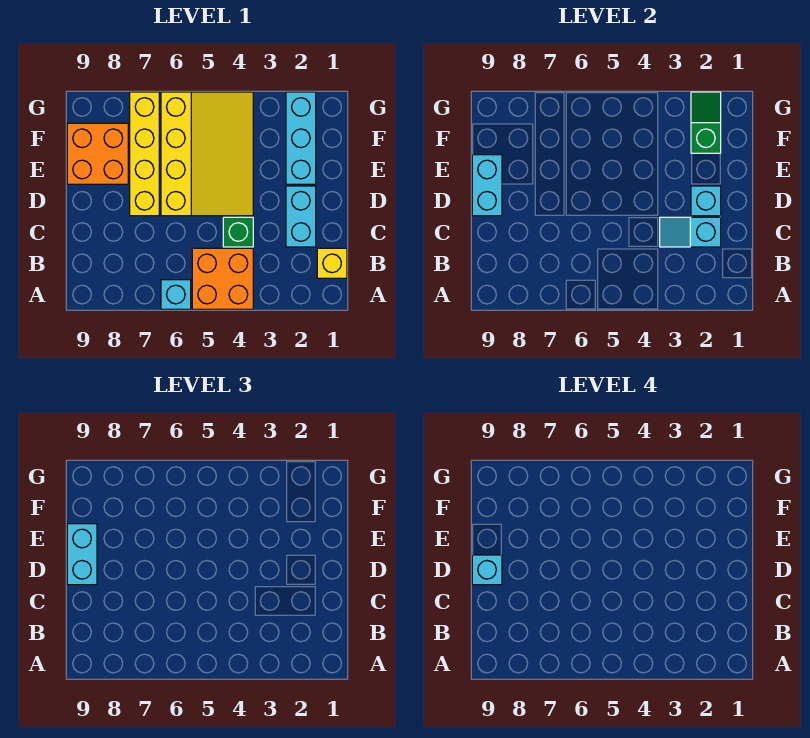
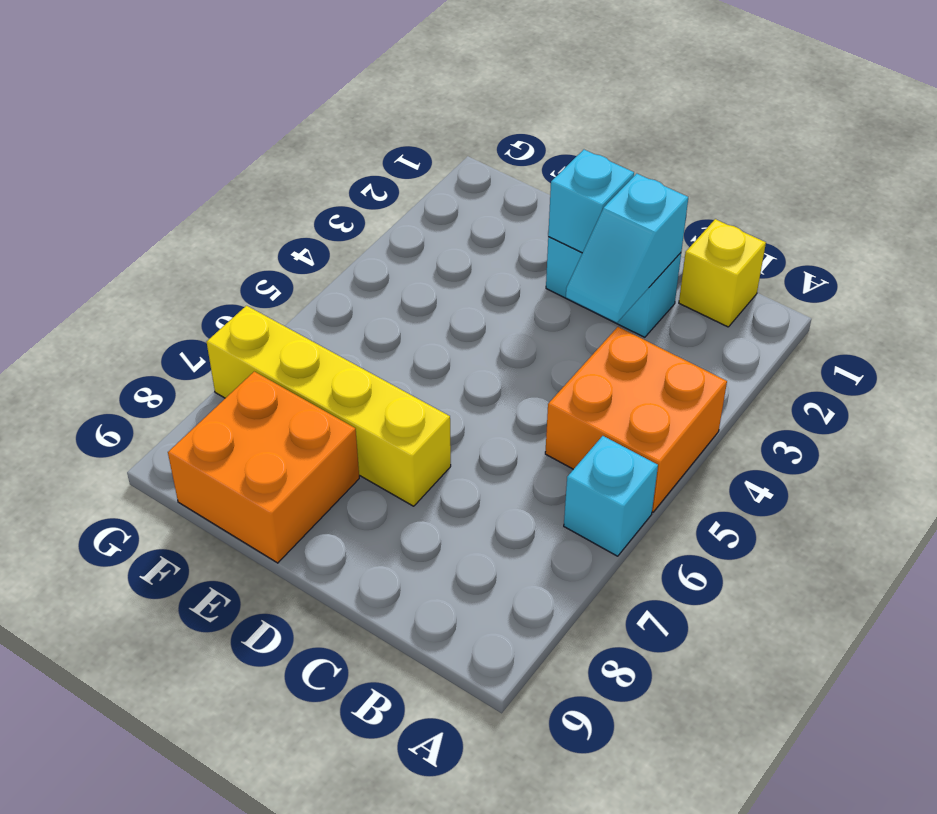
none -> green brick C4 level 1
none -> yellow slope D4:G6 level 1 top 6
none -> cyan brick E2:G2 level 1

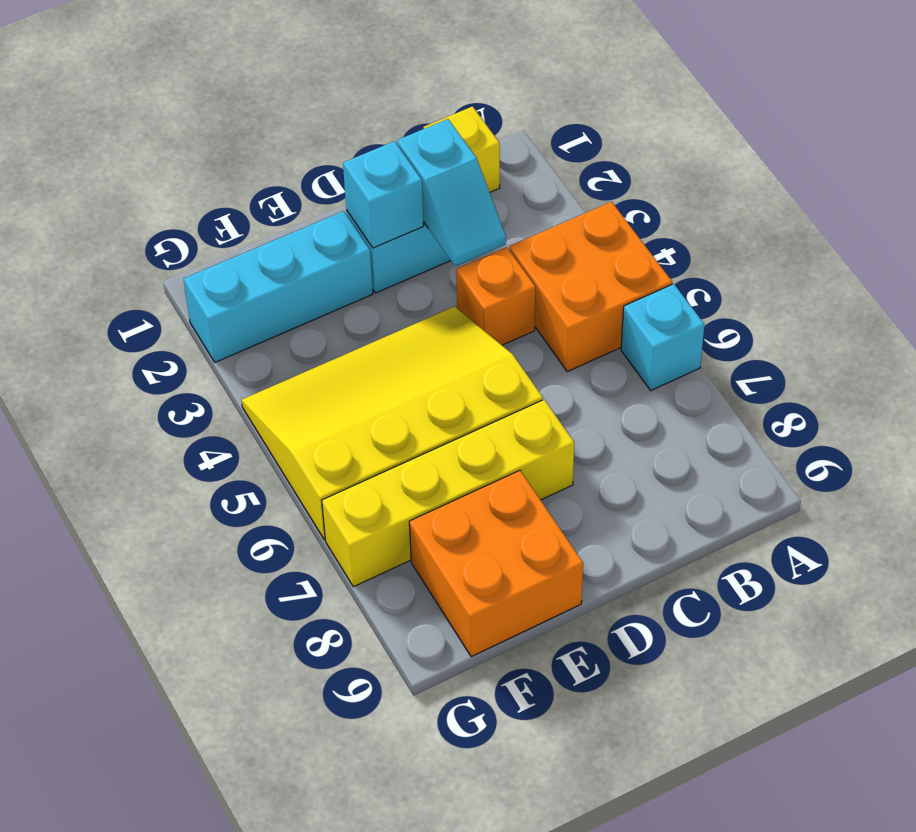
orange brick C4 level 1 -> green brick C4 level 1
none -> cyan brick D9:E9 level 2
none -> green slope F2:G2 level 2 top F
none -> cyan brick D9:E9 level 3

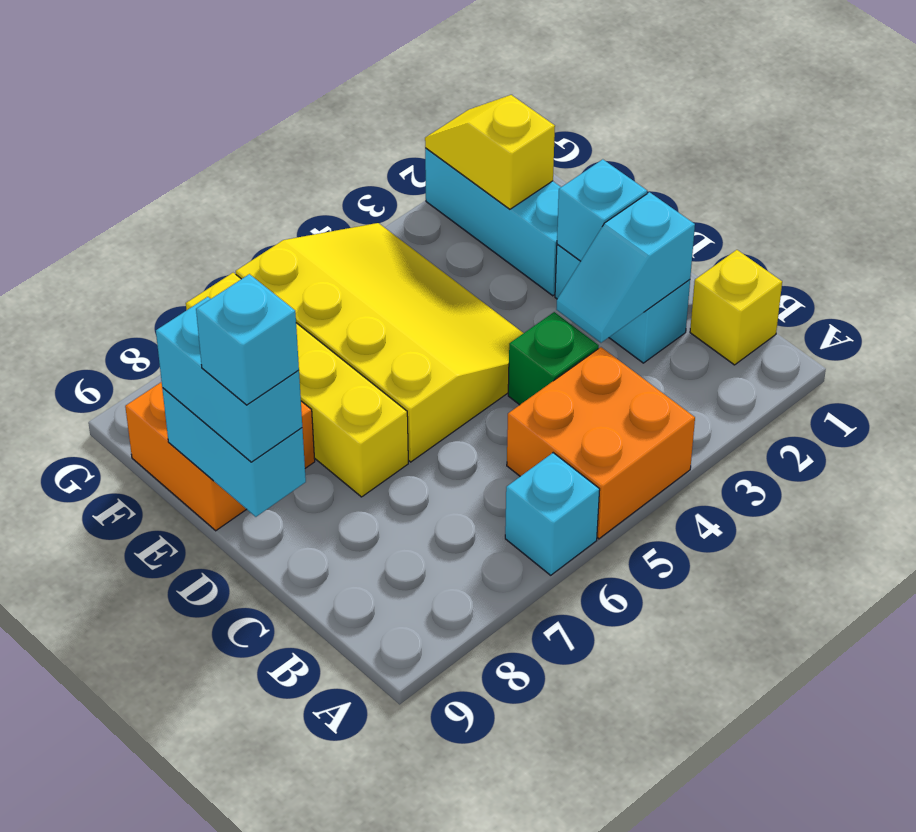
yellow slope F2:G2 level 2 top F -> green slope F2:G2 level 2 top F

